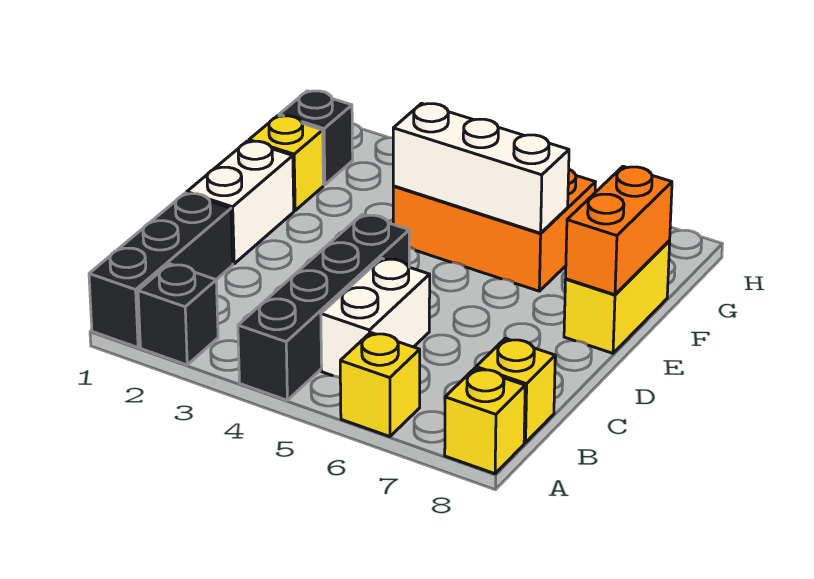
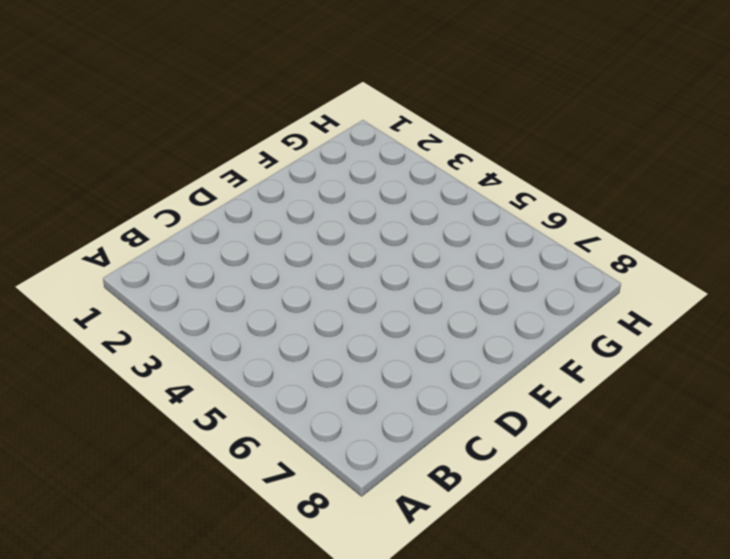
none -> black brick A1:C1 level 1
none -> black brick A2 level 1
none -> black brick A4:D4 level 1

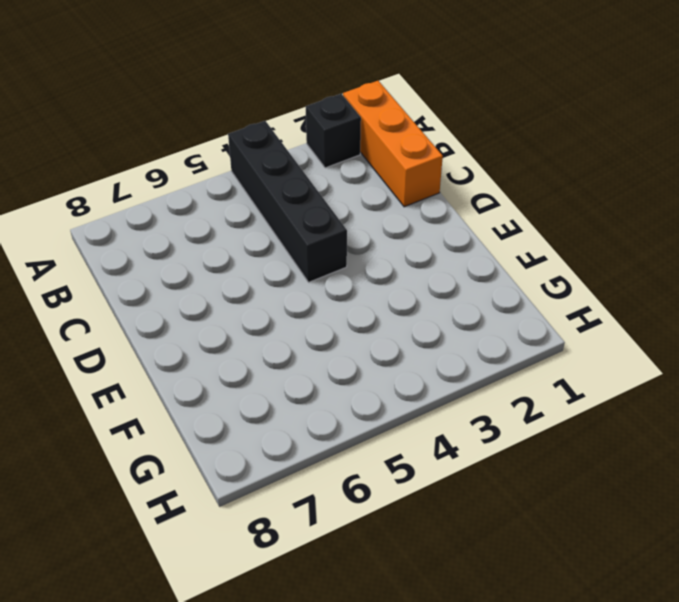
orange brick A1:C1 level 1 -> black brick A1:C1 level 1
none -> yellow brick A6 level 1
none -> yellow brick A8 level 1
none -> white brick B5:C5 level 1

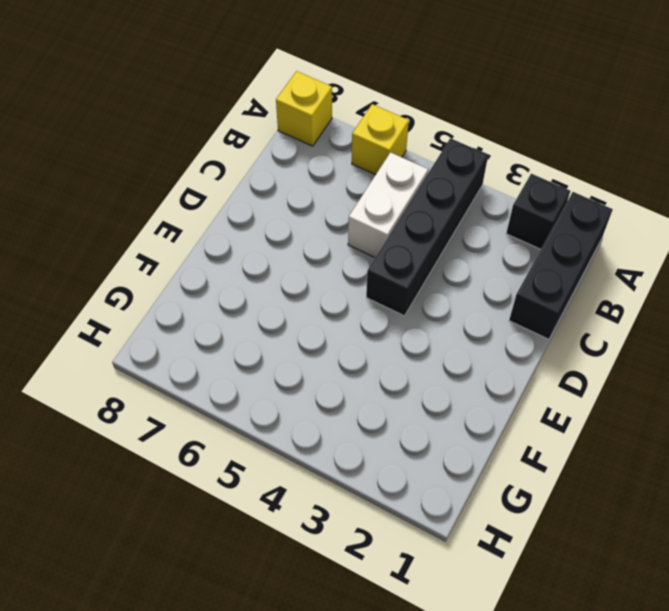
none -> yellow brick B8 level 1
none -> white brick D1:E1 level 1
none -> yellow brick E8:F8 level 1

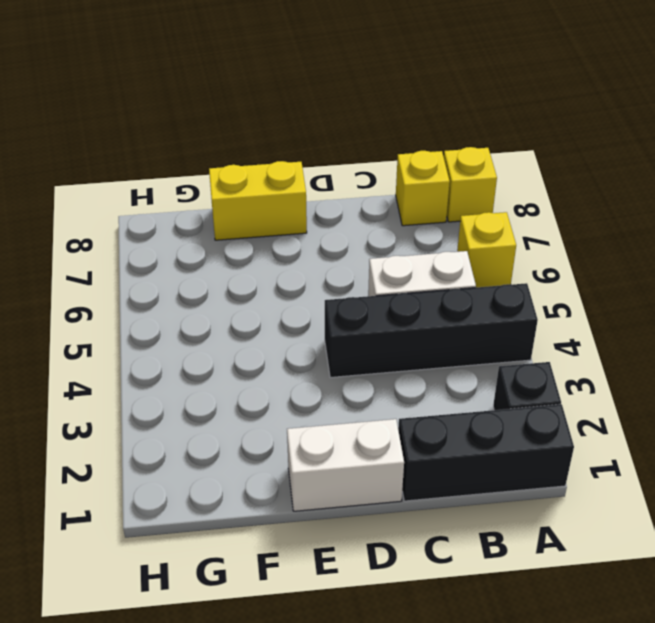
none -> yellow brick F1 level 1
none -> orange brick F4:G6 level 1
none -> black brick G1 level 1

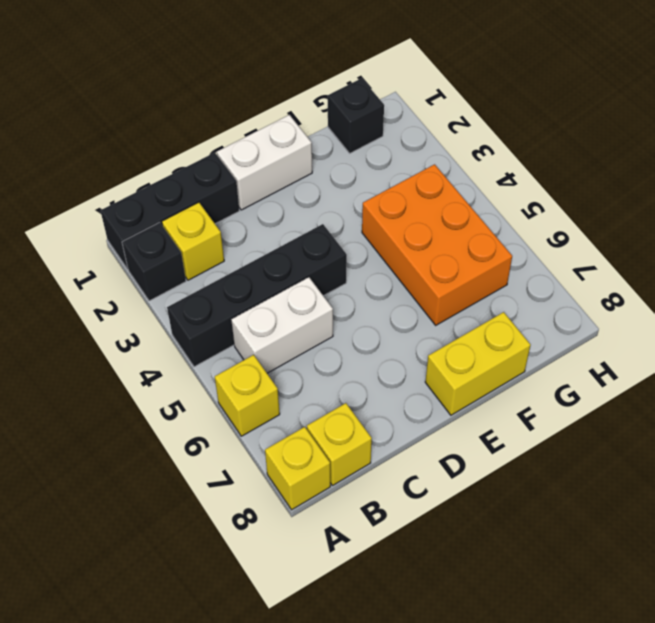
yellow brick B2 level 1 -> yellow brick F1 level 1
none -> orange brick E8:F8 level 2
none -> white brick F4:F6 level 2

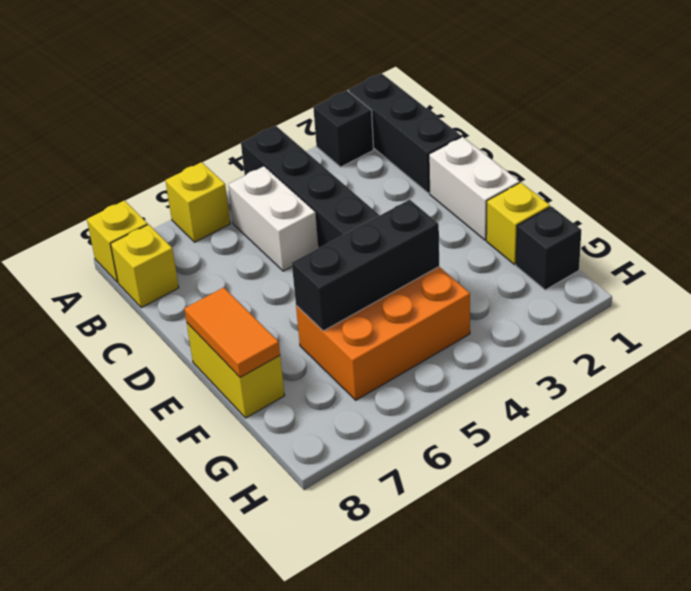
orange tile E8:F8 level 2 -> orange brick E8:F8 level 2
black brick F4:F6 level 2 -> white brick F4:F6 level 2

